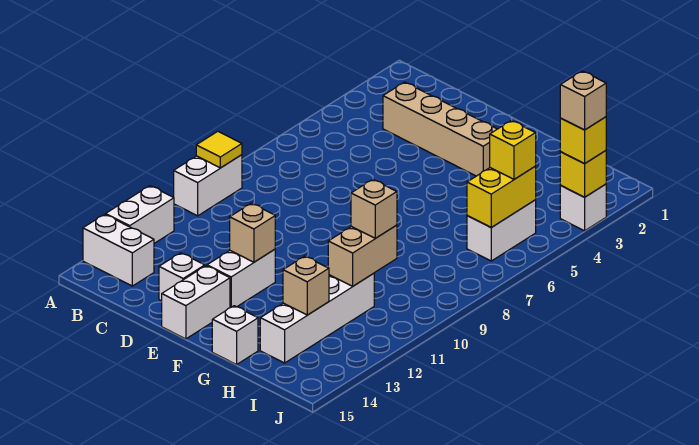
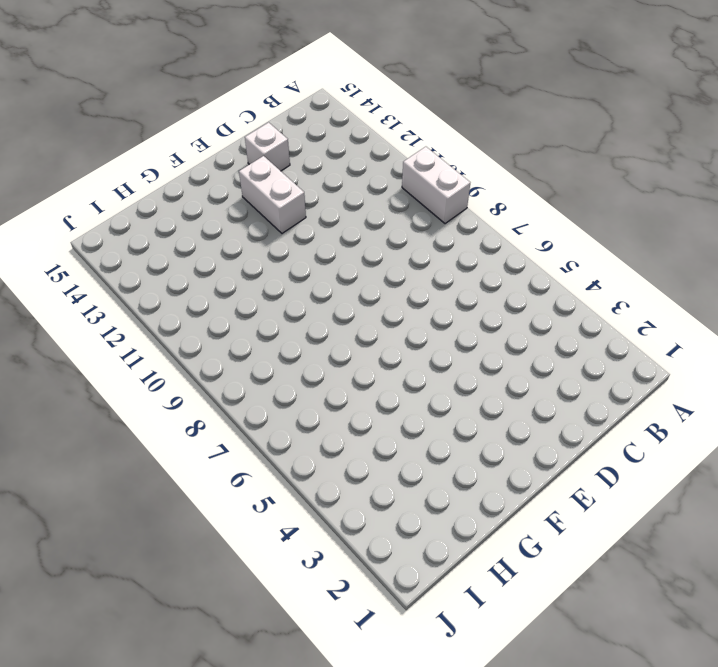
none -> white brick A12:A13 level 1
none -> white brick A14:B14 level 1
none -> tan brick C3:F3 level 1

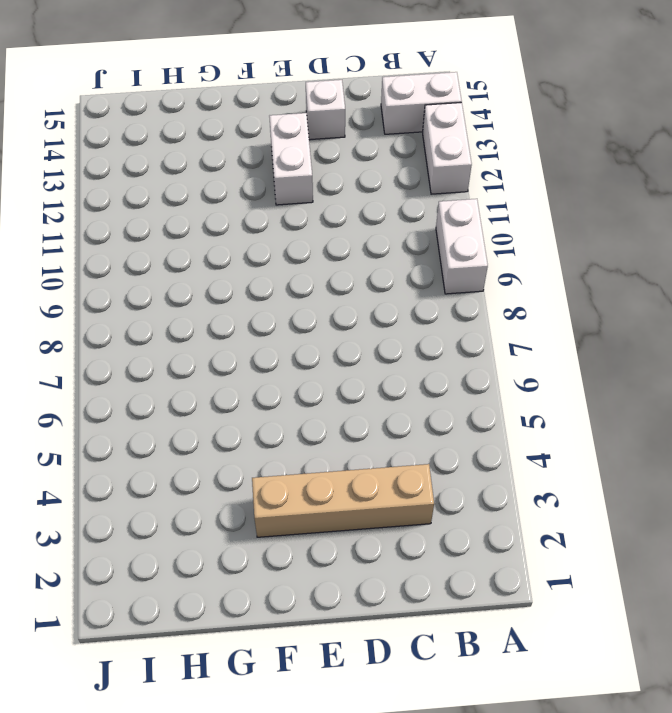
none -> white brick E14:E15 level 1
none -> white brick G15 level 1
none -> white brick H11:H14 level 1

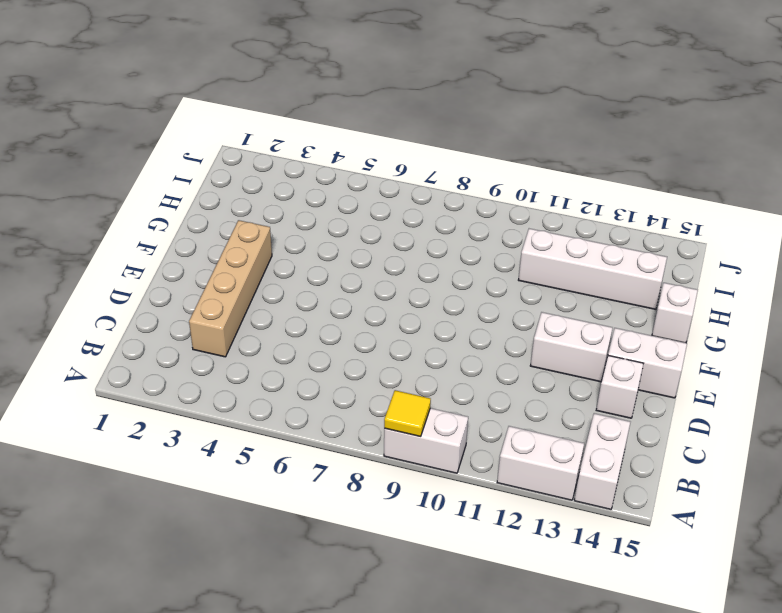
none -> white brick I5:I6 level 1
none -> white brick J3 level 1
none -> tan brick E12 level 2

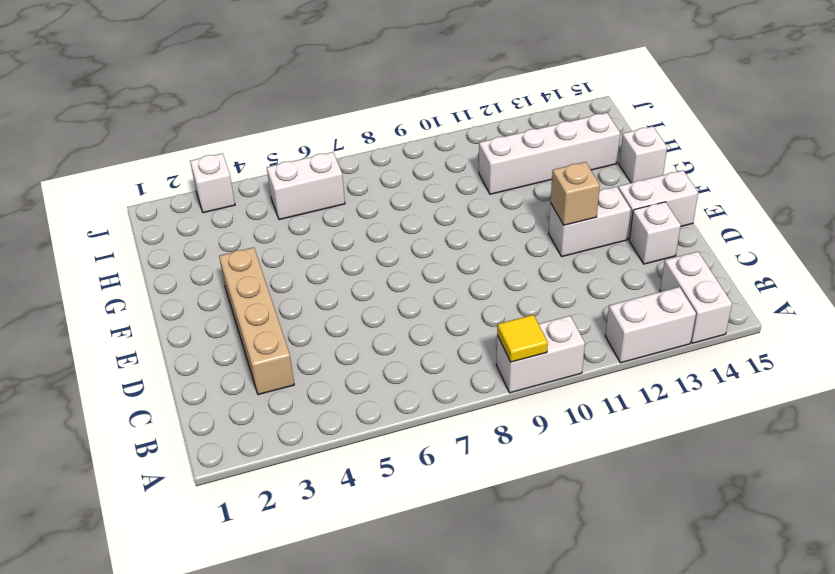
none -> tan brick H10:H11 level 2
none -> tan brick H13 level 2
none -> yellow brick I5:I6 level 2

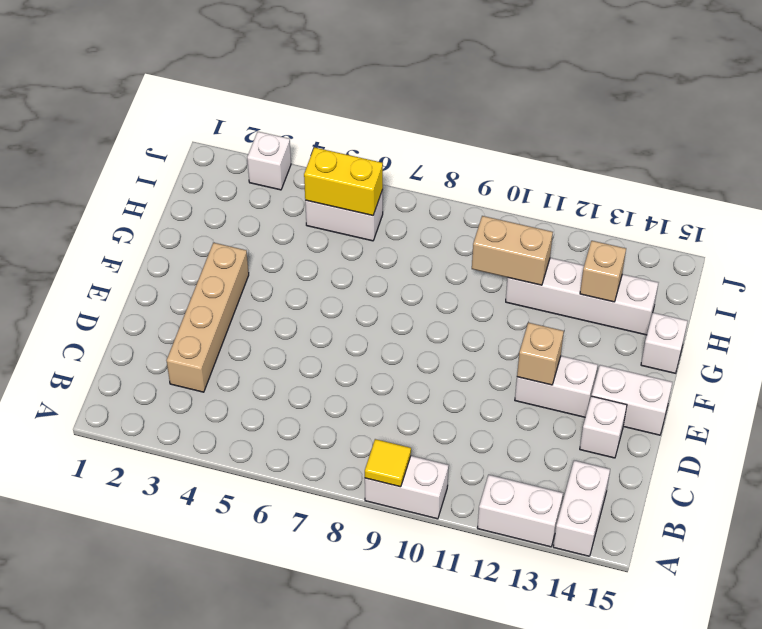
none -> yellow brick J3 level 2
none -> tan brick H10 level 3
none -> yellow brick I5 level 3

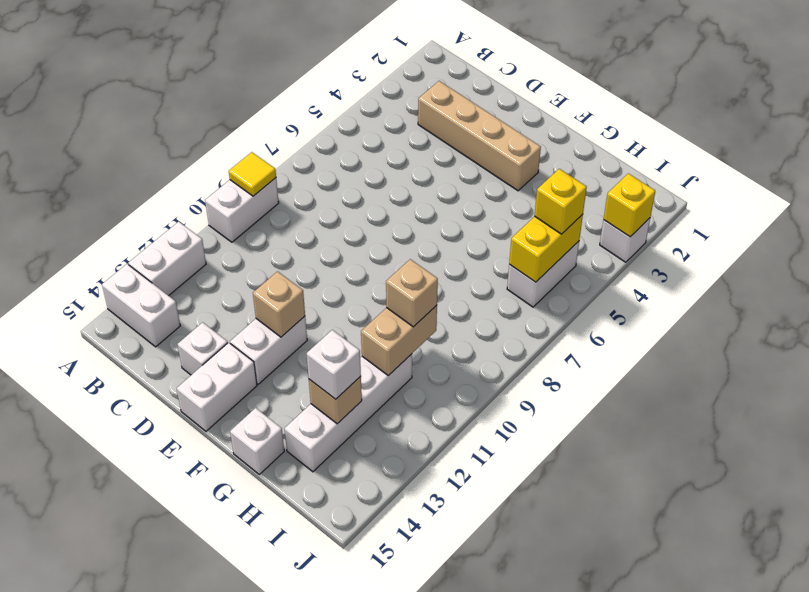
white brick H13 level 3 -> none
none -> yellow brick J3 level 3
none -> tan brick J3 level 4

